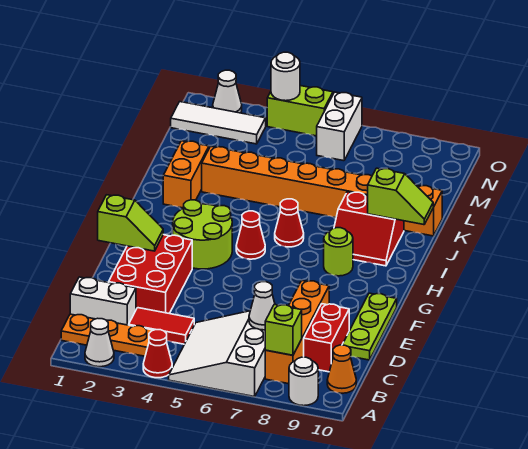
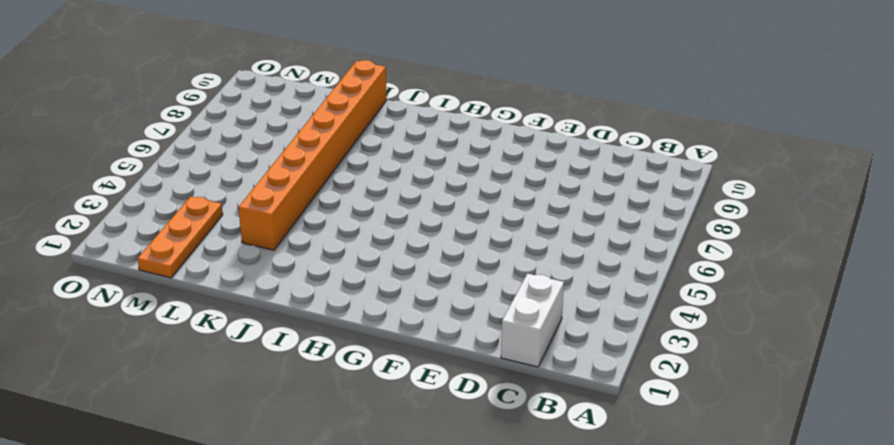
orange plate M1:M3 level 1 -> orange plate B1:B3 level 1
none -> white cone A2 level 1
none -> red cone A4 level 1
none -> white slope A5:C7 level 1 top 7

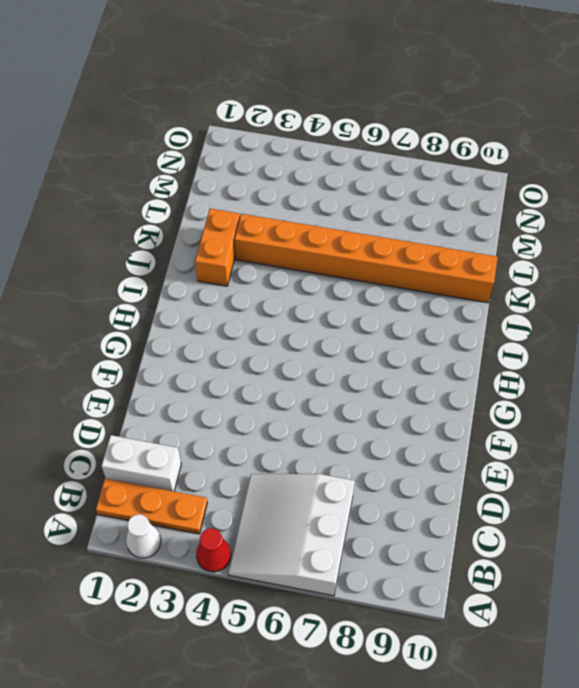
none -> white round brick A9 level 1
none -> orange brick B8:E8 level 1
none -> orange cone B10 level 1

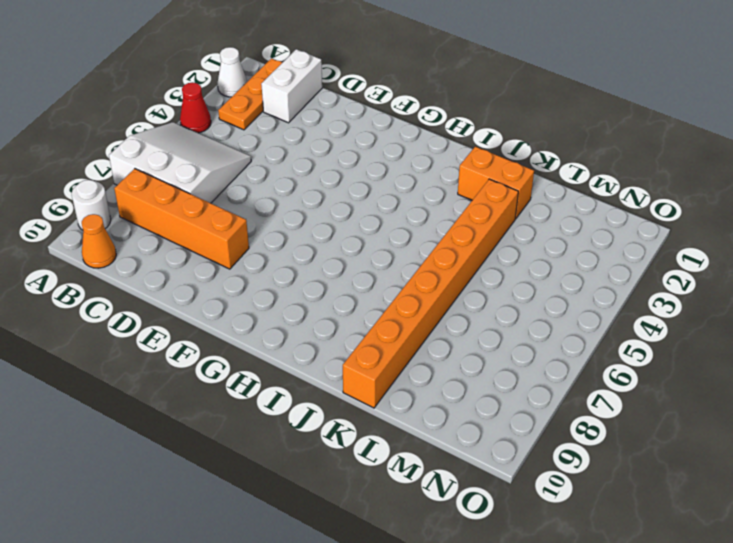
none -> red tile C3:C4 level 1
none -> red brick C9:D9 level 1
none -> red brick D2:F3 level 1

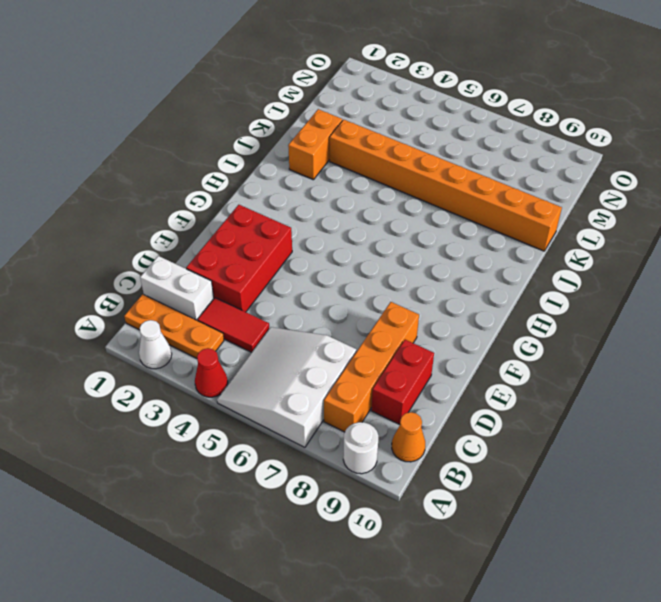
none -> lime plate D10:F10 level 1
none -> lime round brick G3:H4 level 1
none -> red cone H5 level 1

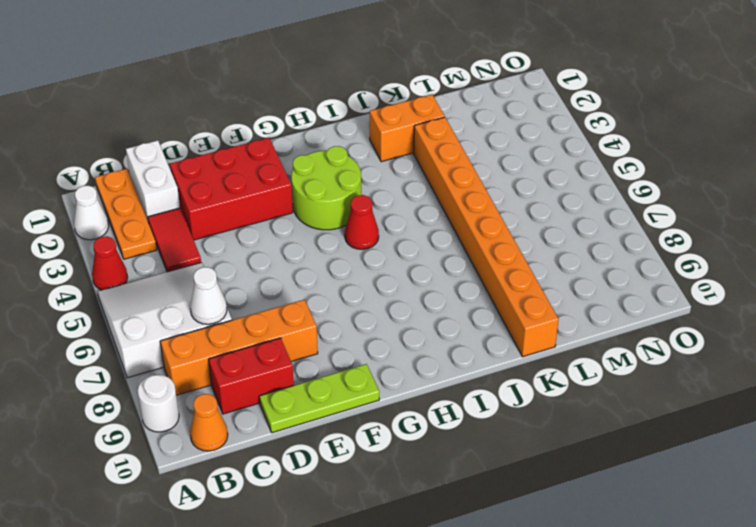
none -> lime round brick H8 level 1
none -> red cone I6 level 1
none -> red slope I8:J9 level 1 top J

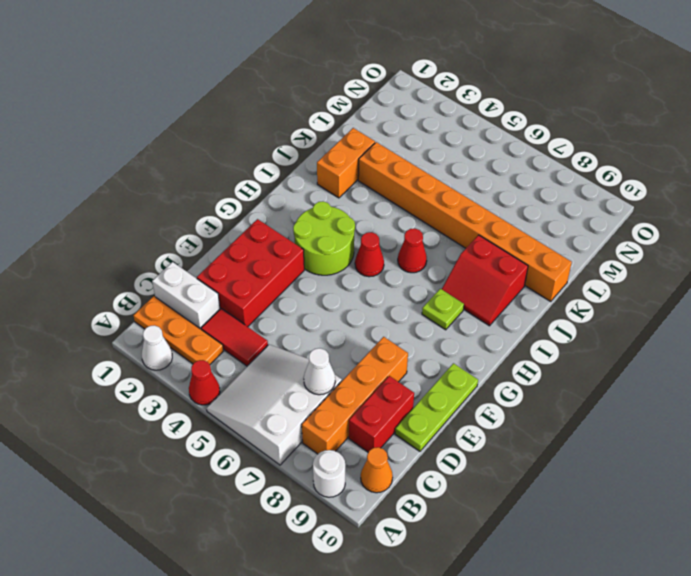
lime plate H8 level 1 -> lime round brick H8 level 1
none -> white tile N1:N3 level 1
none -> white brick N6:O6 level 1
none -> white cone O2 level 1

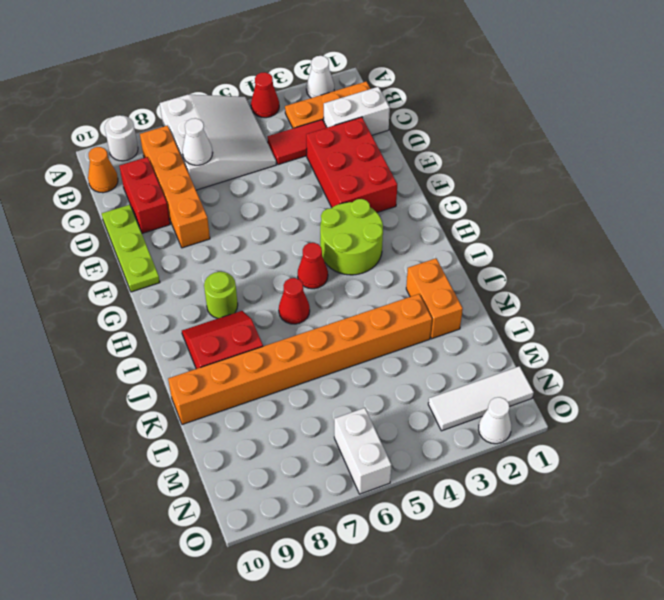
none -> lime brick O4:O5 level 1
none -> lime brick B8 level 2
none -> lime slope F1:F2 level 2 top 1

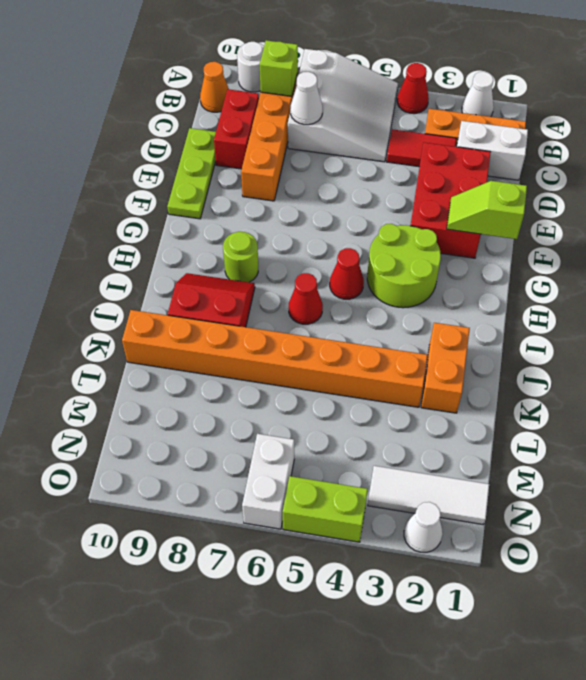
none -> lime slope J9:J10 level 2 top 9
none -> white round brick O4 level 2

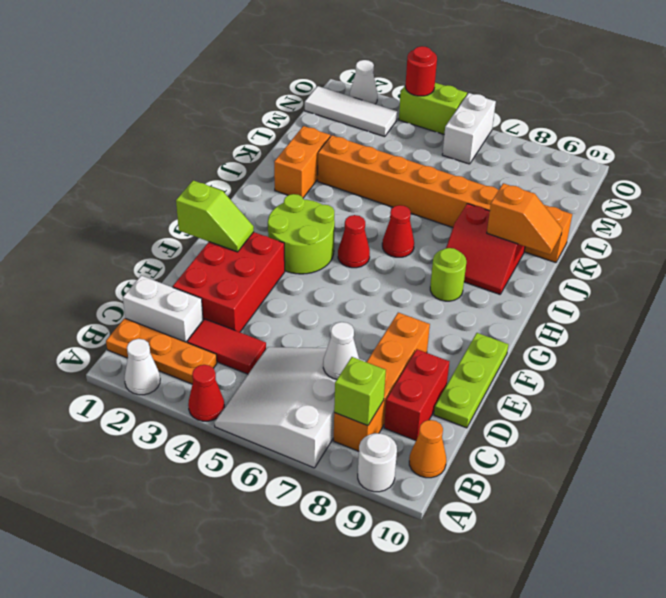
orange slope J9:J10 level 2 top 9 -> lime slope J9:J10 level 2 top 9
red round brick O4 level 2 -> white round brick O4 level 2

